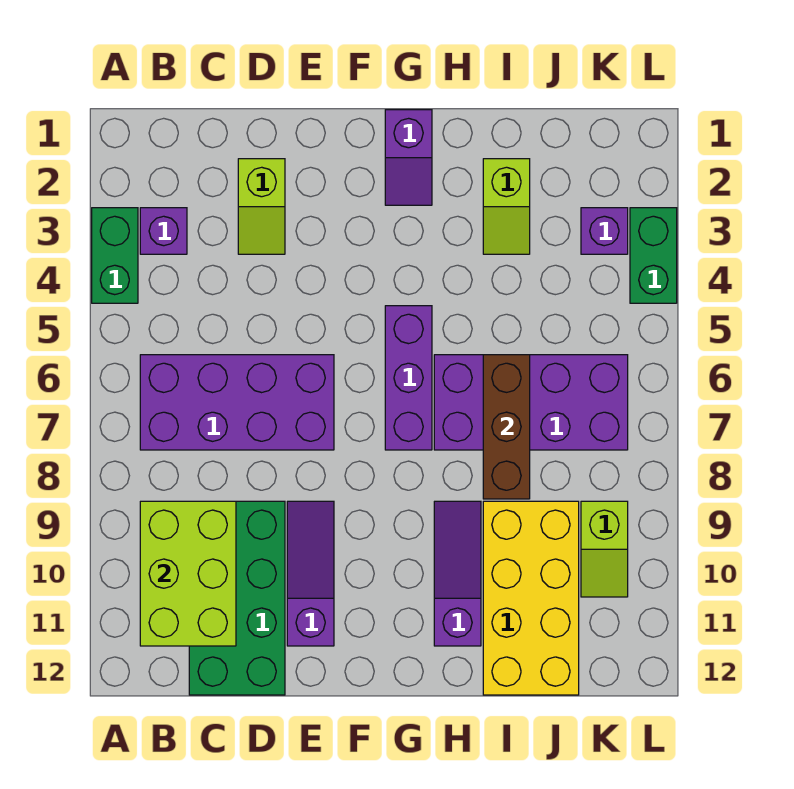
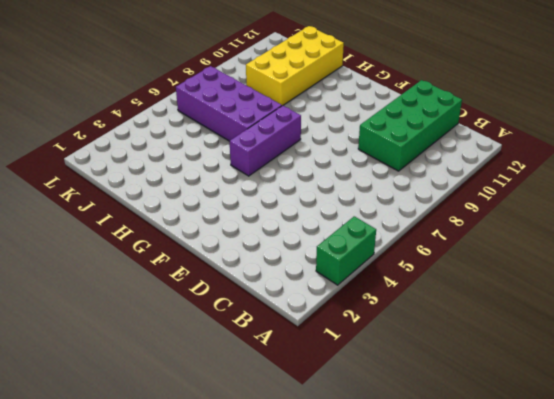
none -> purple brick B3 level 1
none -> purple brick B6:E7 level 1
none -> lime slope D2:D3 level 1 top 2

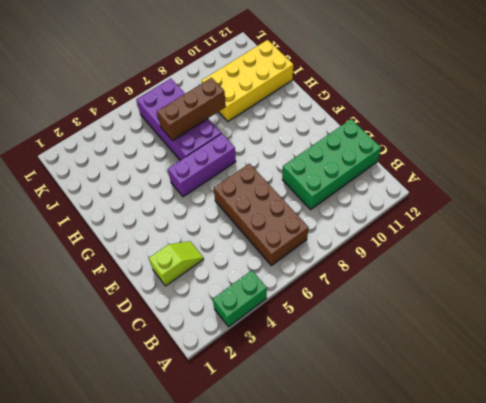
brown brick B6:E7 level 1 -> purple brick B6:E7 level 1
none -> purple brick B3 level 1
none -> purple slope E9:E11 level 1 top 11
none -> purple slope G1:G2 level 1 top 1

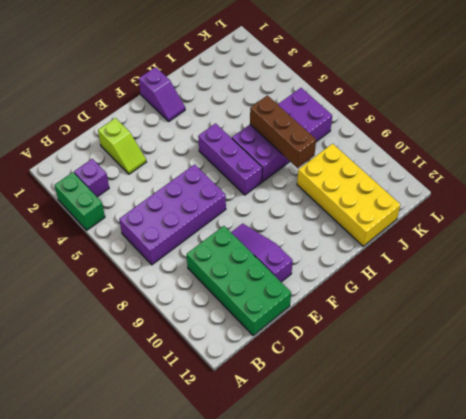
none -> purple slope H9:H11 level 1 top 11
none -> lime slope I2:I3 level 1 top 2
none -> purple brick K3 level 1

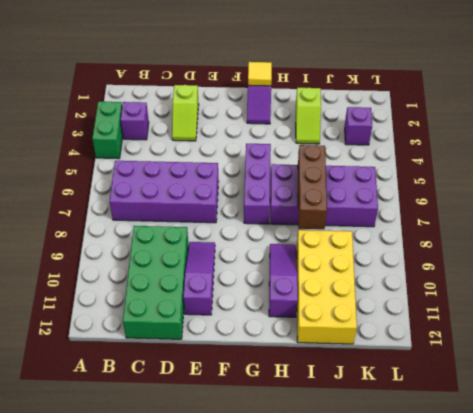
yellow tile G1 level 2 -> none
none -> lime slope K9:K10 level 1 top 9
none -> green brick L3:L4 level 1
none -> lime brick B9:C11 level 2

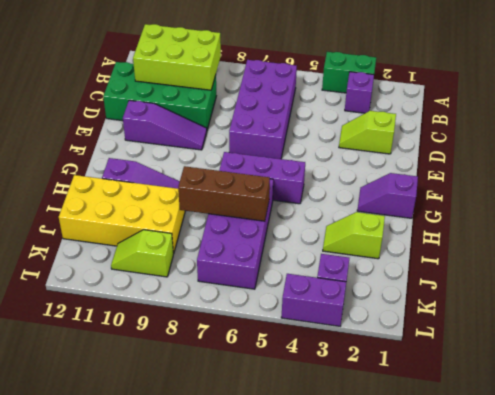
purple brick L3:L4 level 1 -> green brick L3:L4 level 1

